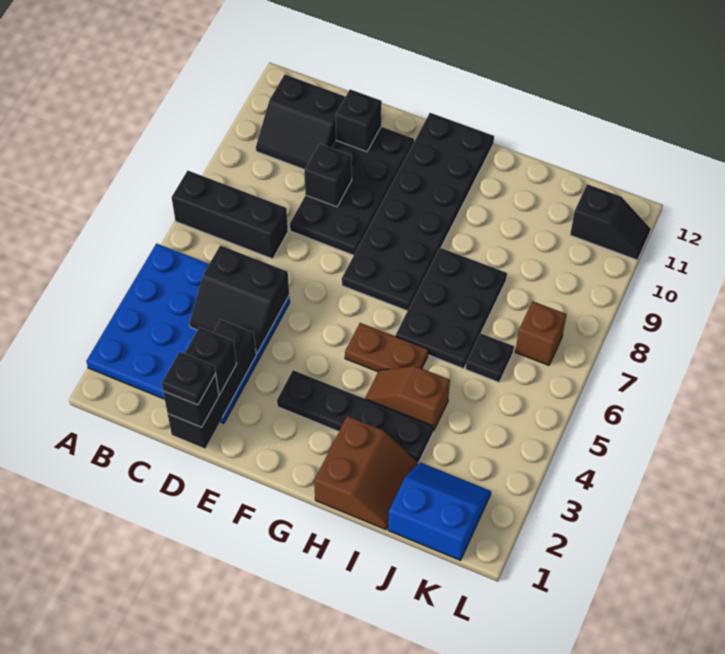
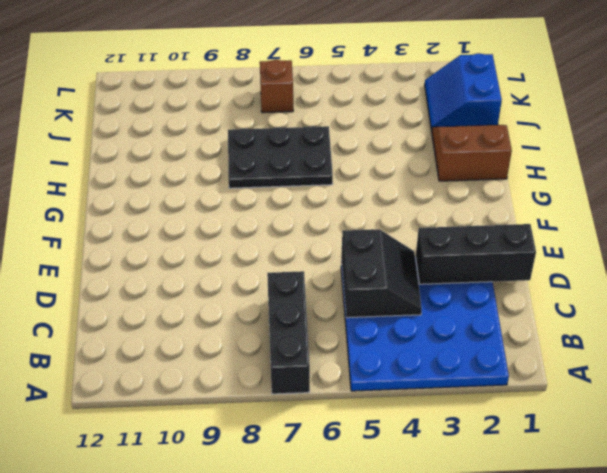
none -> black slope B10:C11 level 1 top 11
none -> black plate D8:E11 level 1
none -> black plate F3:I3 level 1

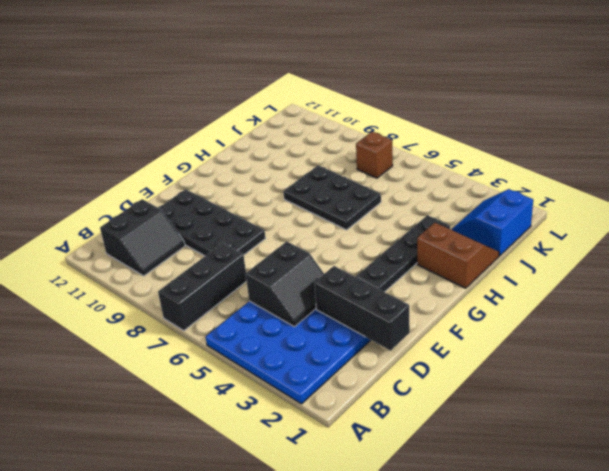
none -> black plate F7:G12 level 1
none -> brown plate G5:H5 level 1
none -> brown slope H4:I4 level 1 top I

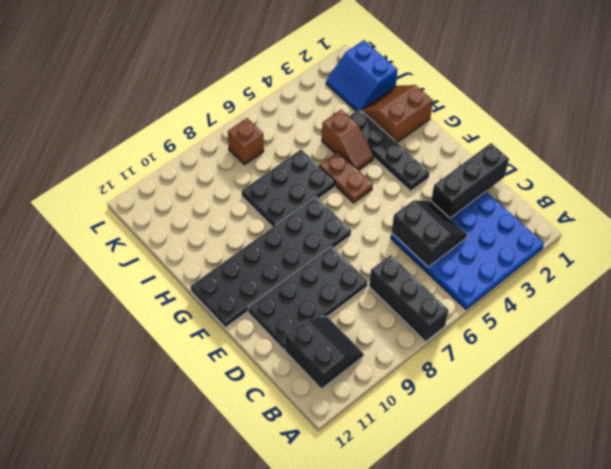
none -> black plate J6 level 1
none -> black slope K11:L11 level 1 top K
none -> black brick D9 level 2

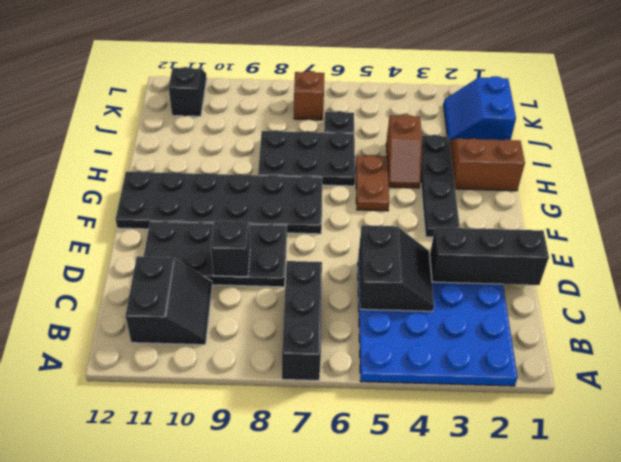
none -> black brick D11 level 2
none -> black brick D1 level 3
none -> black brick D2 level 3

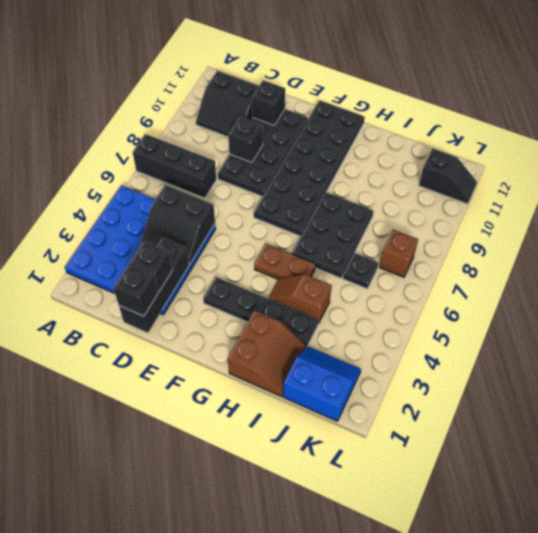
none -> black plate D1 level 4

